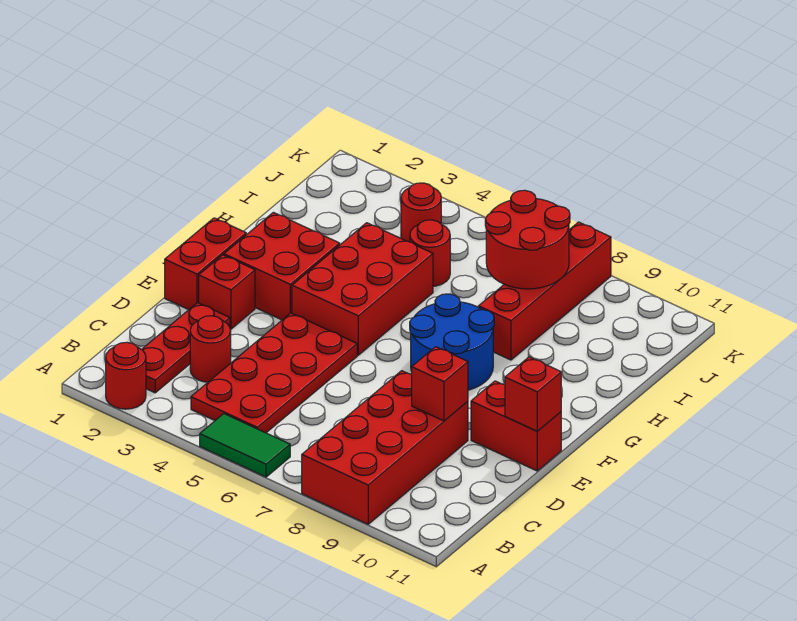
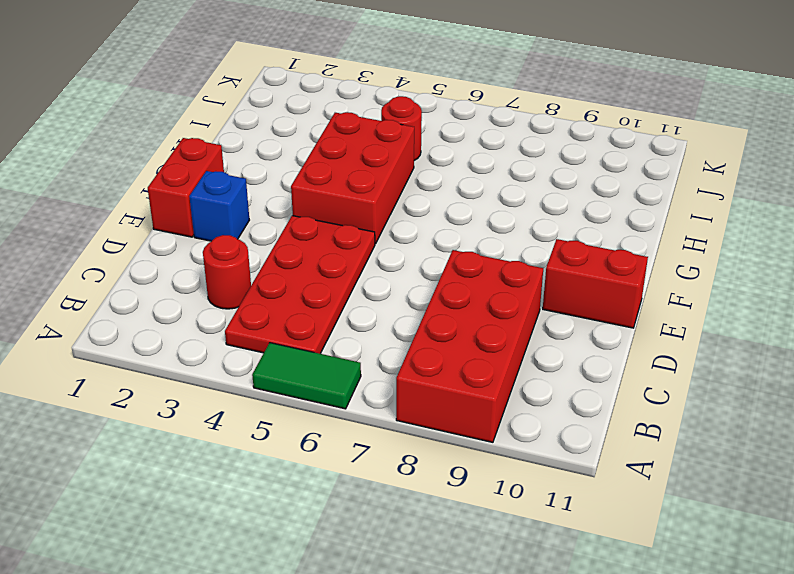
blue brick E2 level 1 -> red brick E2 level 1
none -> red round brick A2 level 1
none -> red plate B2:D2 level 1
none -> red brick F2:G3 level 1

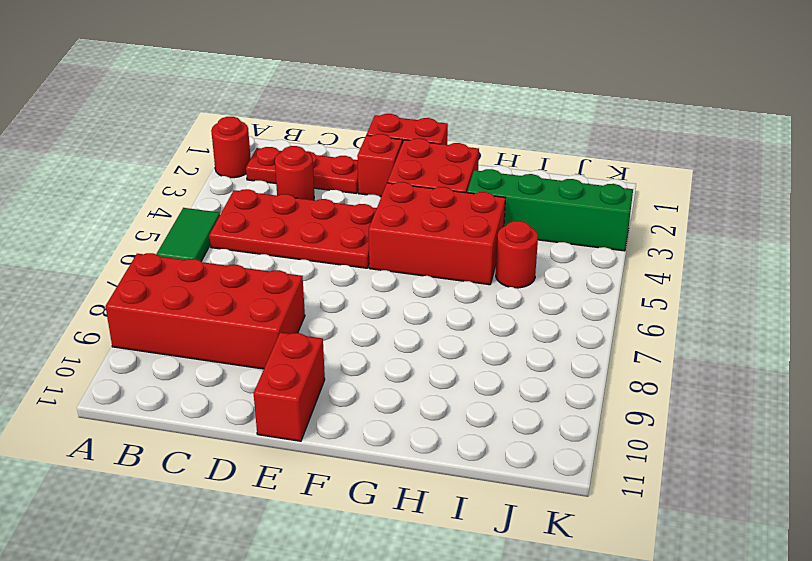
green brick H3:K3 level 1 -> none
none -> blue round brick F7:G8 level 1
none -> red brick H8:K8 level 1
none -> red round brick J4 level 1

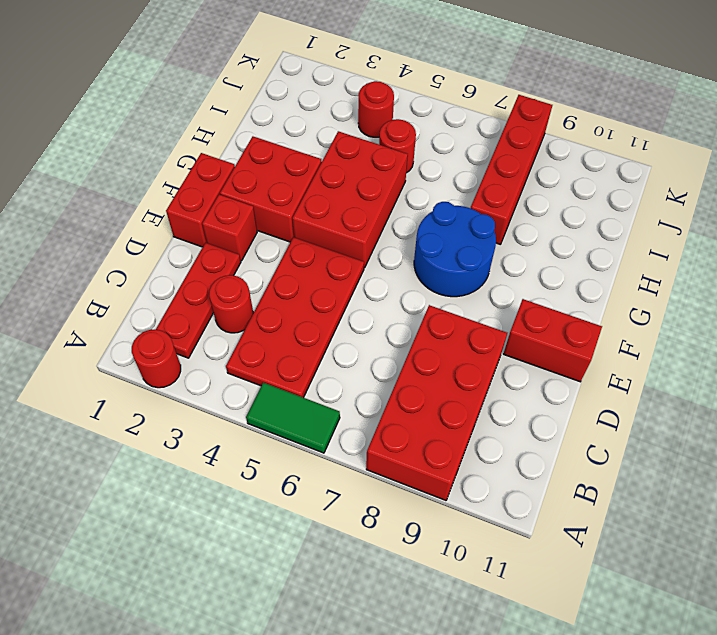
none -> red brick D9 level 2
none -> red brick E11 level 2
none -> red round brick I7:J8 level 2

